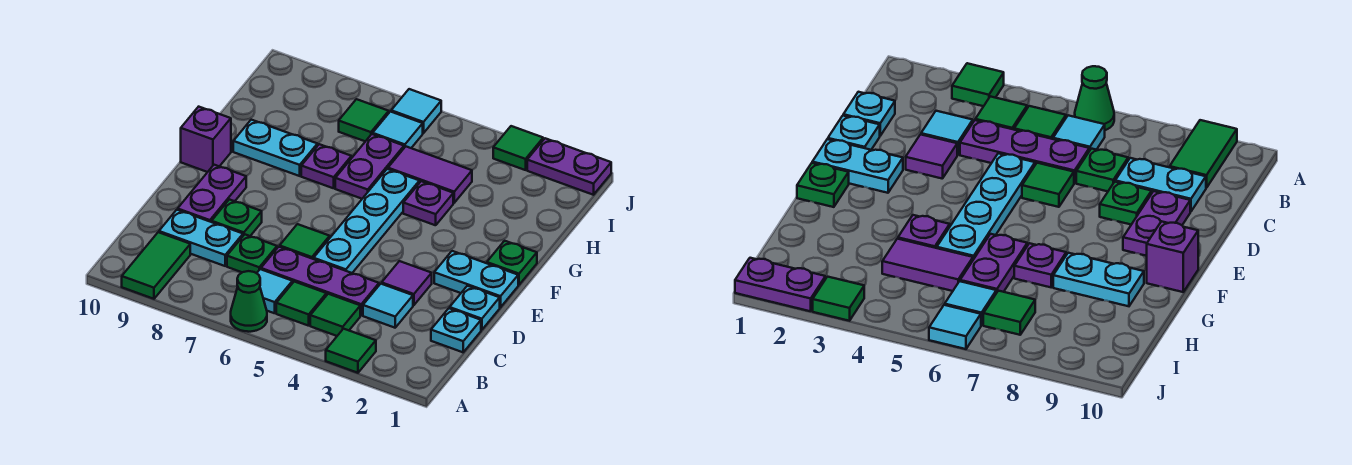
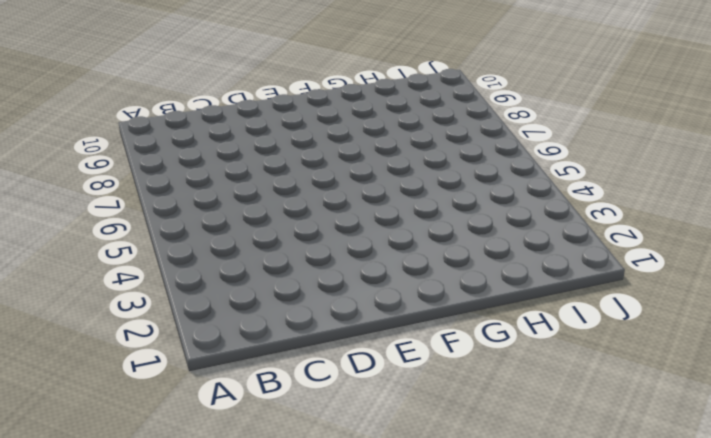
none -> green tile A3 level 1
none -> green cone A6 level 1
none -> green tile A9:B9 level 1
none -> green tile B4 level 1

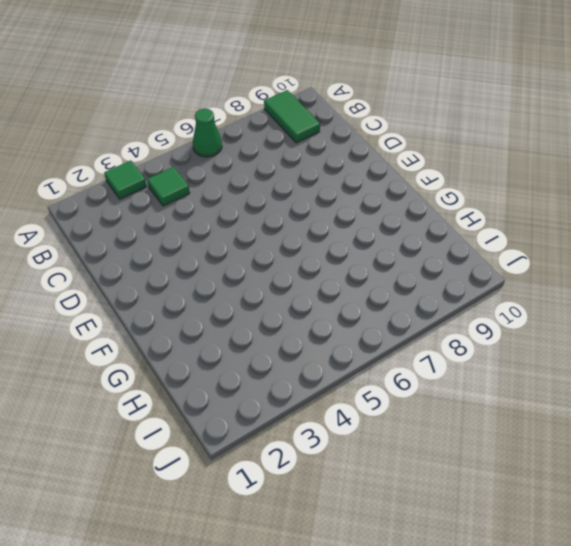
none -> green tile B5 level 1
none -> cyan tile B6 level 1
none -> cyan plate C1 level 1
none -> cyan tile C3 level 1

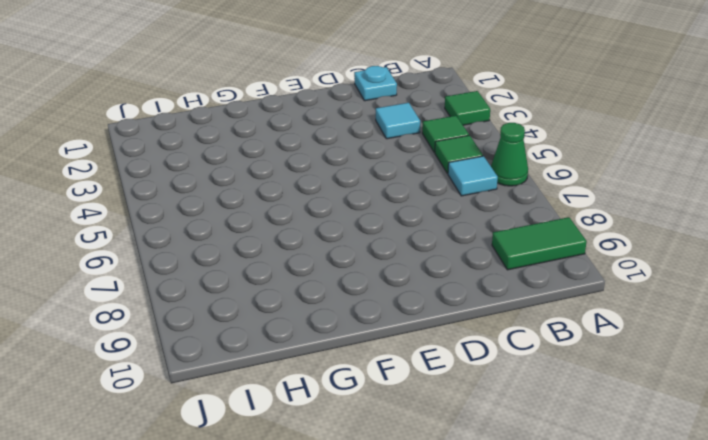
none -> purple plate C4:C6 level 1
none -> green plate C7 level 1
none -> cyan plate C8:C9 level 1
none -> cyan plate D1 level 1

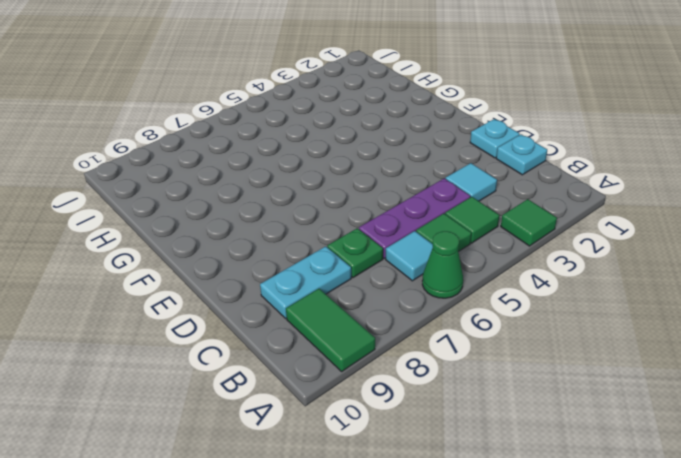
none -> purple tile D3 level 1
none -> cyan plate D5:G5 level 1
none -> green tile D6 level 1
none -> green plate D8 level 1

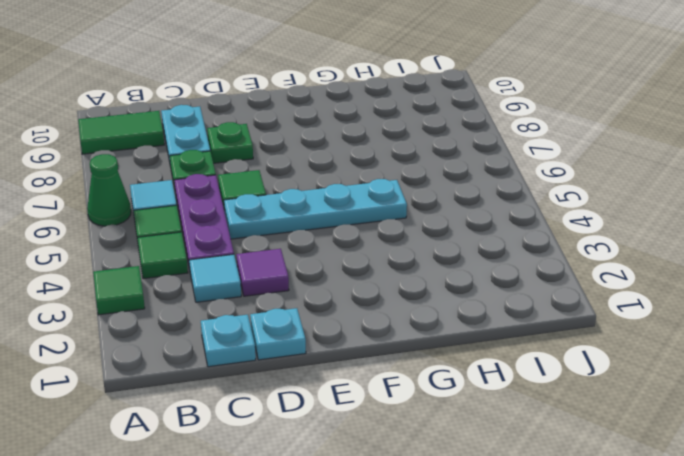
none -> purple plate D9:E9 level 1
none -> cyan plate E1:E2 level 1
none -> green plate F1 level 1
none -> purple brick F10 level 1

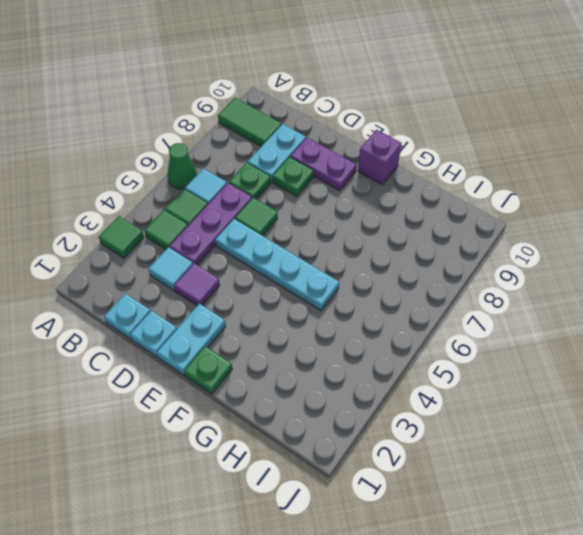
none -> purple plate G4 level 1
none -> purple plate G6:H6 level 1
none -> purple plate G7 level 1
none -> cyan plate G8:G9 level 1

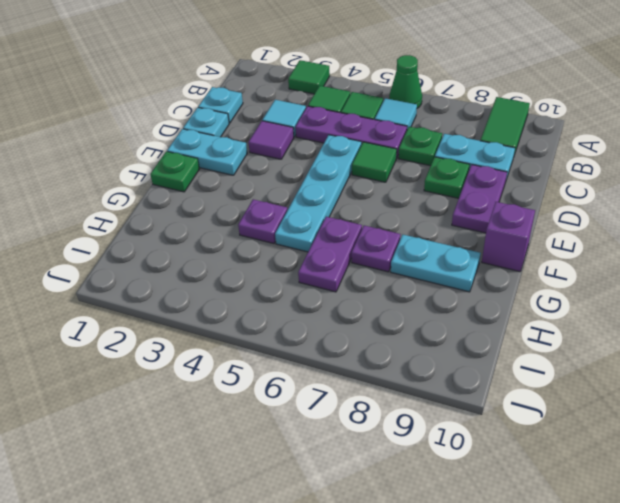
none -> purple tile H4:H5 level 1
none -> cyan tile I6 level 1
none -> green tile I7 level 1
none -> purple plate J1:J2 level 1

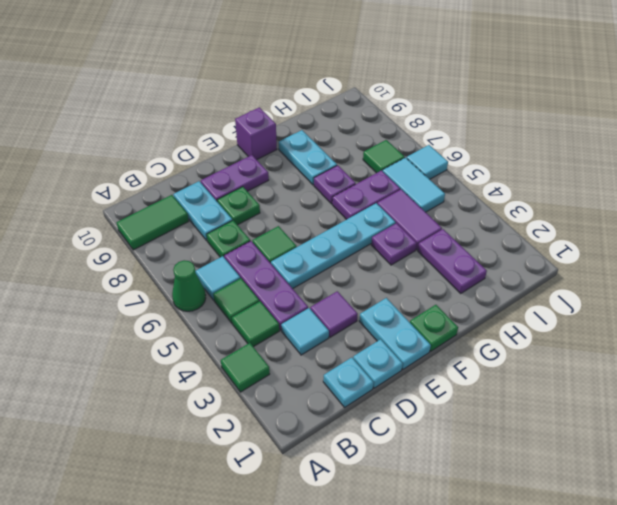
purple plate H2:H3 level 1 -> purple plate J1:J2 level 1
cyan tile I5:I6 level 1 -> cyan tile I6 level 1
none -> green tile J3 level 1

